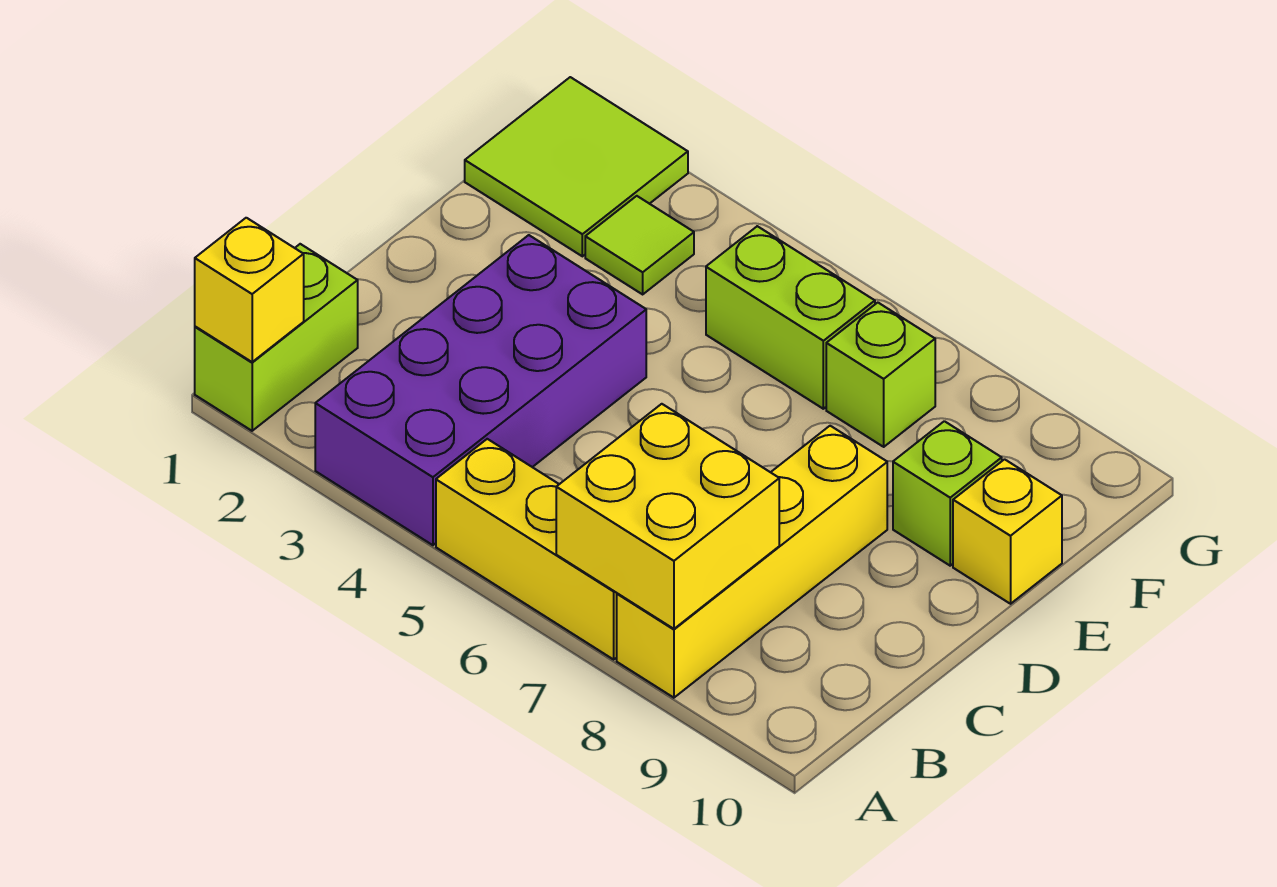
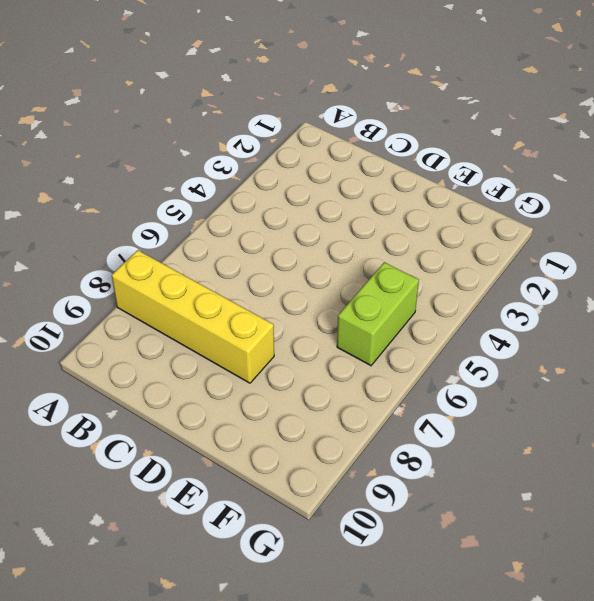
none -> lime brick A1:B1 level 1
none -> purple brick A3:D4 level 1
none -> yellow brick A5:A7 level 1

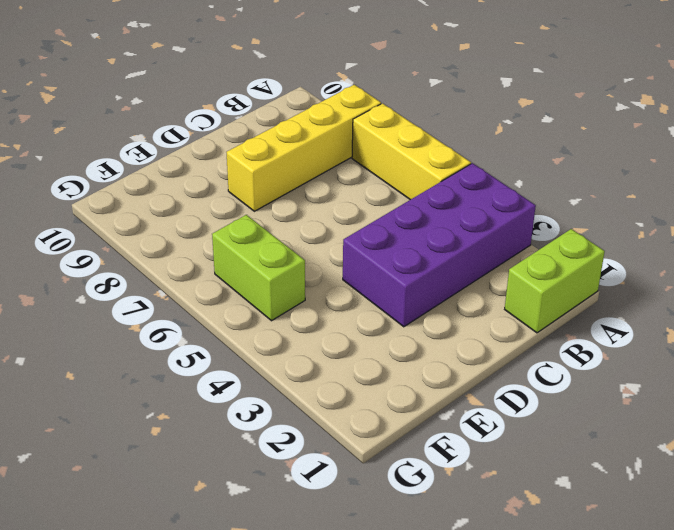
none -> lime brick E9 level 1
none -> yellow brick E10 level 1
none -> lime tile F1:G2 level 1

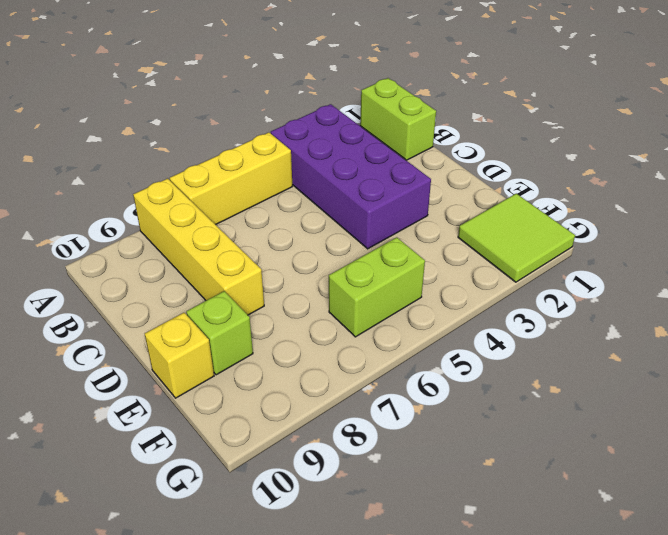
none -> lime tile F3 level 1
none -> lime brick F7 level 1
none -> yellow brick A1 level 2

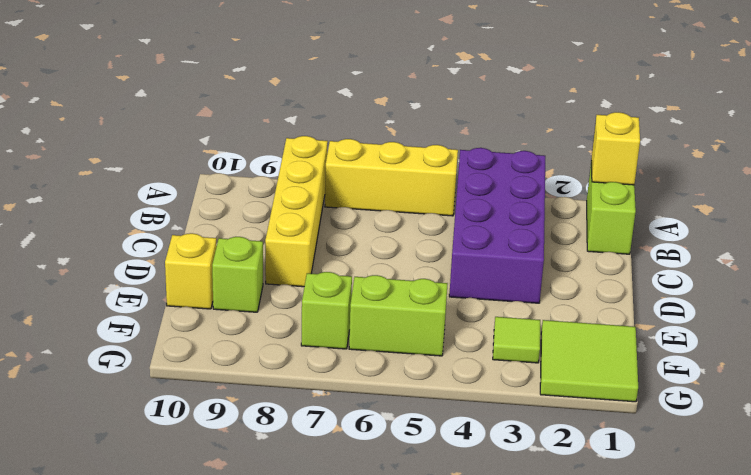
none -> yellow brick A7:B8 level 2

